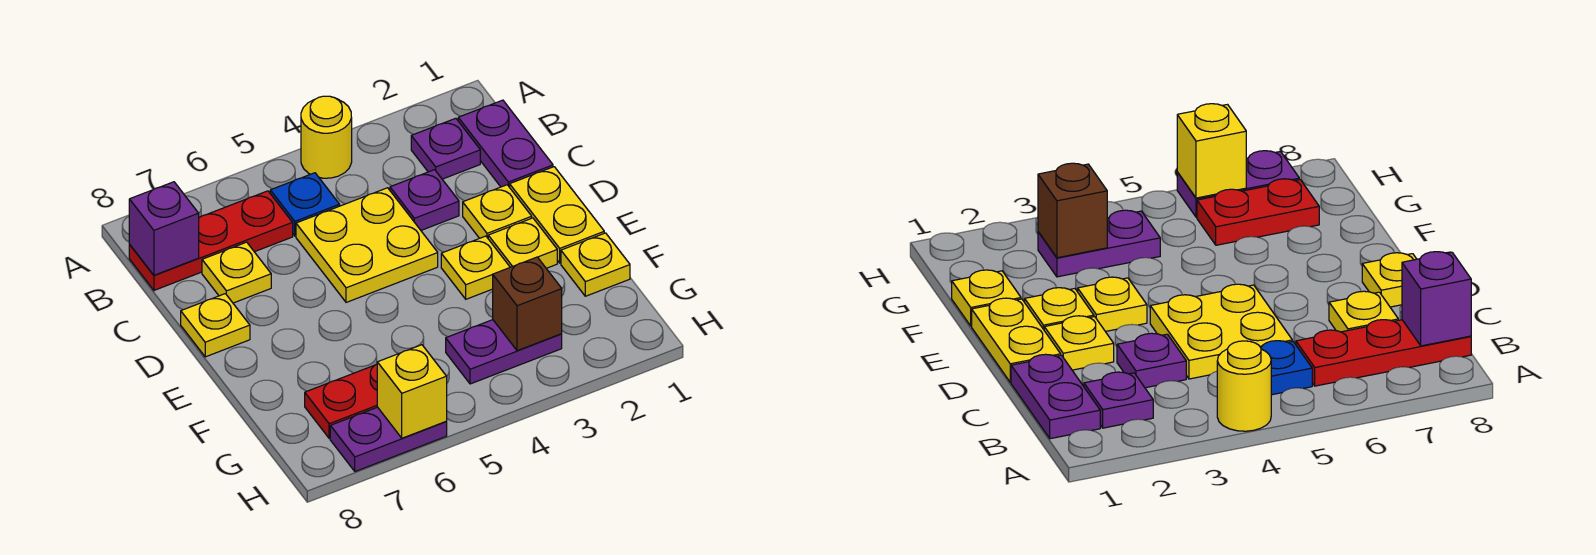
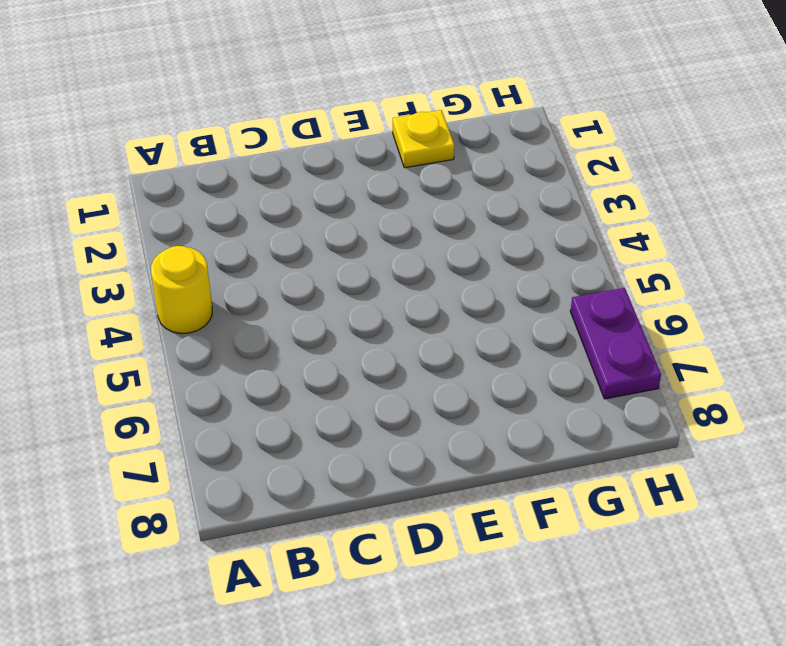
none -> purple plate B1:C1 level 1
none -> purple plate B2 level 1
none -> blue plate B5 level 1

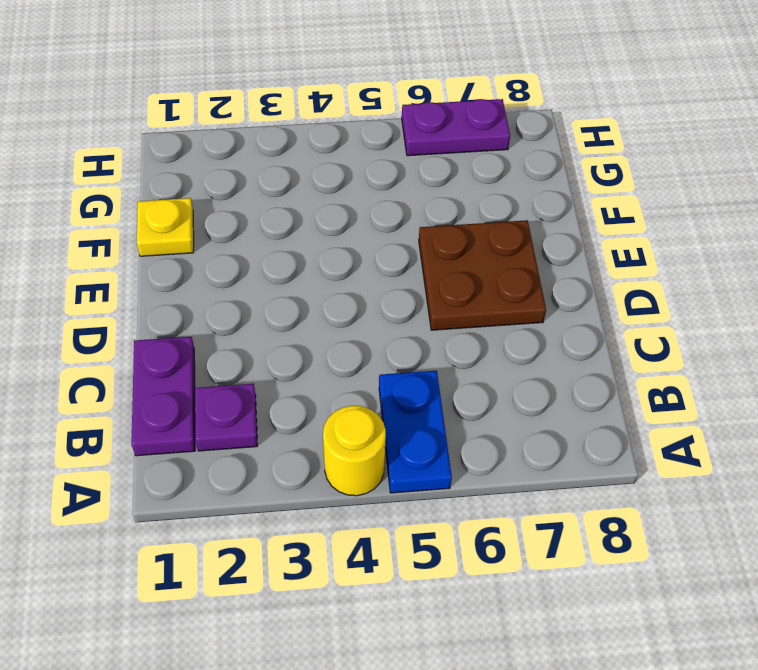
blue plate A5:B5 level 1 -> blue plate B5 level 1
brown plate D6:E7 level 1 -> none
none -> red plate B6:B8 level 1
none -> purple plate C3 level 1
none -> yellow plate C4:D5 level 1

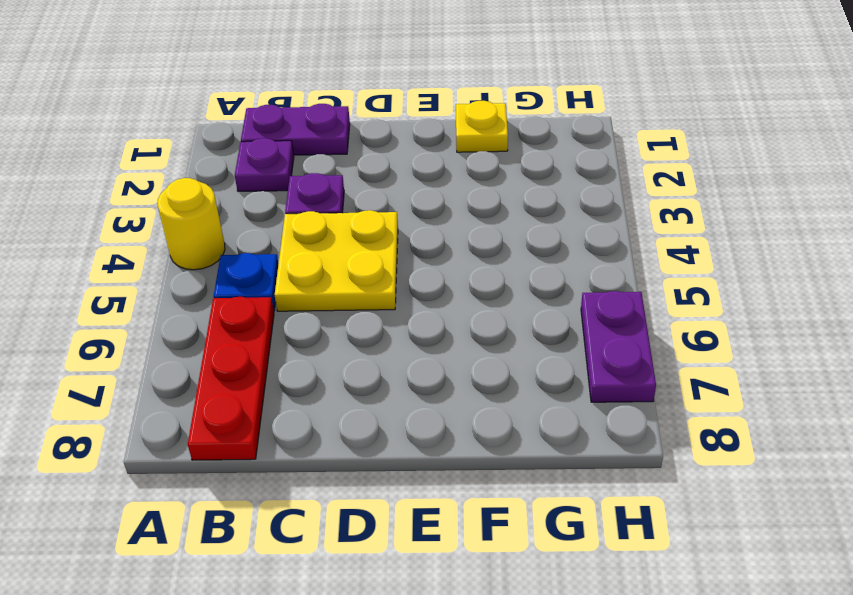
none -> yellow plate C7 level 1
none -> yellow plate D1:E1 level 1
none -> yellow plate D2 level 1

